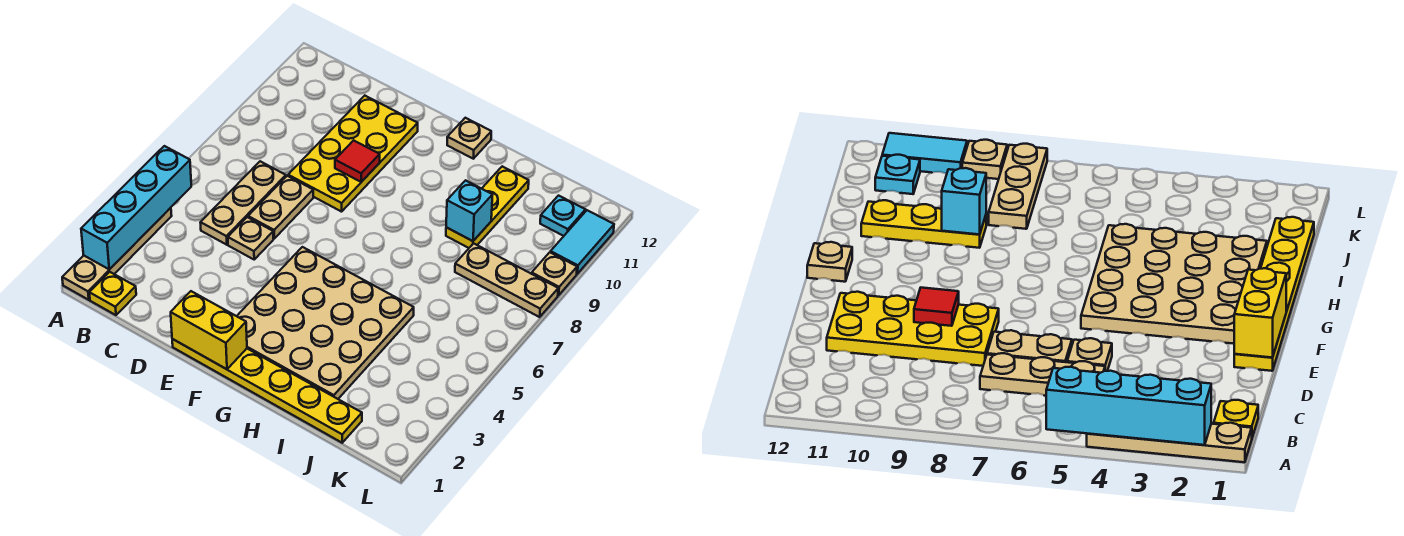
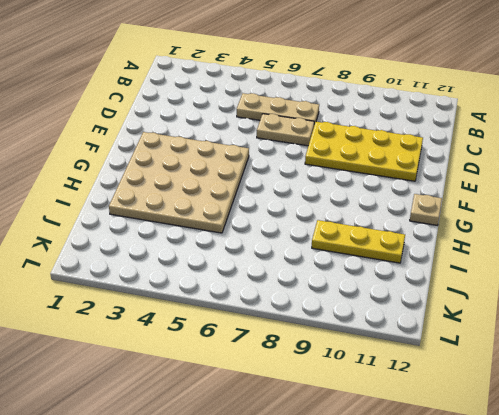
none -> tan plate A1:A4 level 1
none -> yellow plate B1 level 1
none -> tan plate D5 level 1

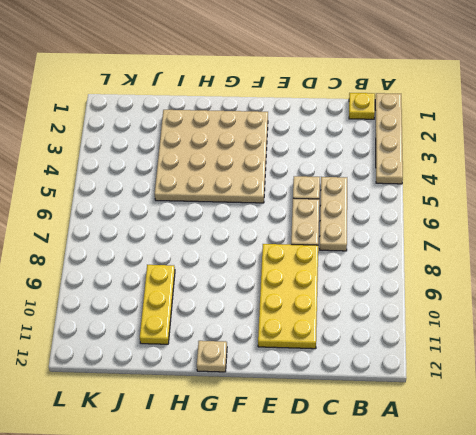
none -> yellow plate E1:J1 level 1
none -> tan plate J8:L8 level 1
none -> cyan plate K11 level 1

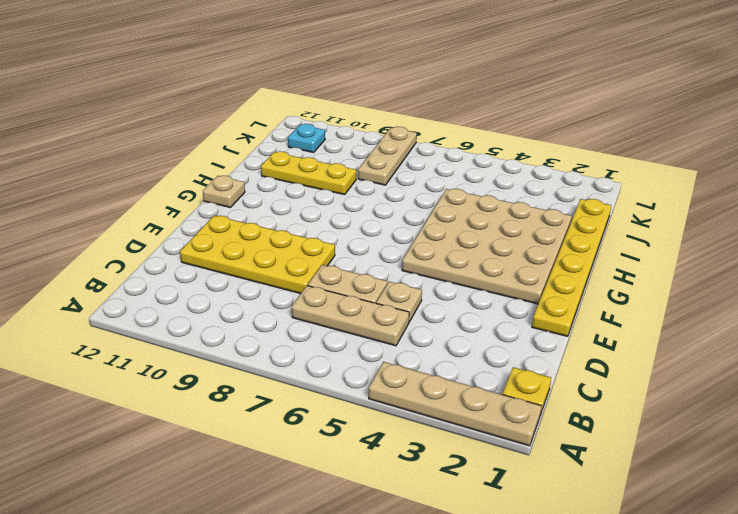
none -> tan plate L9 level 1
none -> cyan tile L10:L11 level 1
none -> cyan brick A2:A5 level 2

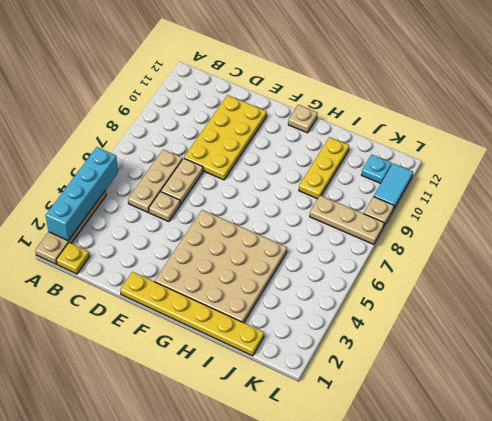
none -> yellow brick E1:F1 level 2
none -> red tile E9 level 2
none -> cyan brick I9 level 2

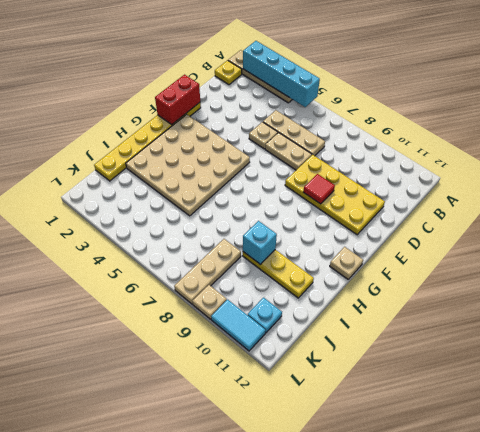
red brick E1:F1 level 2 -> yellow brick E1:F1 level 2

